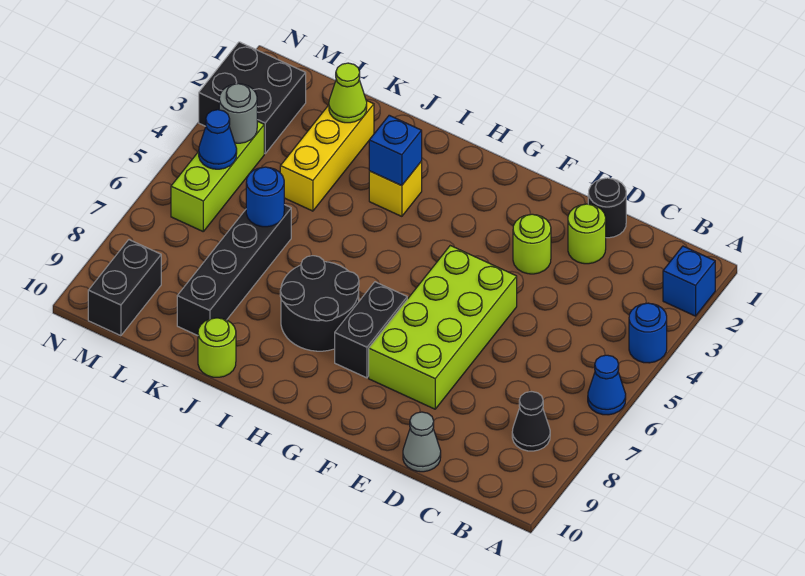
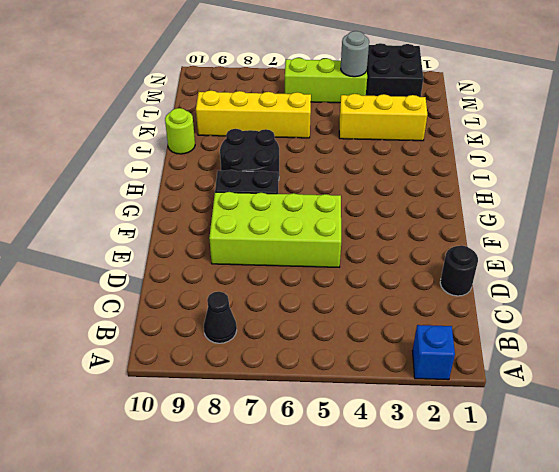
yellow brick K6:K9 level 1 -> black brick K6:K9 level 1
none -> blue round brick A4 level 1
none -> blue cone A6 level 1
none -> lime round brick D2 level 1

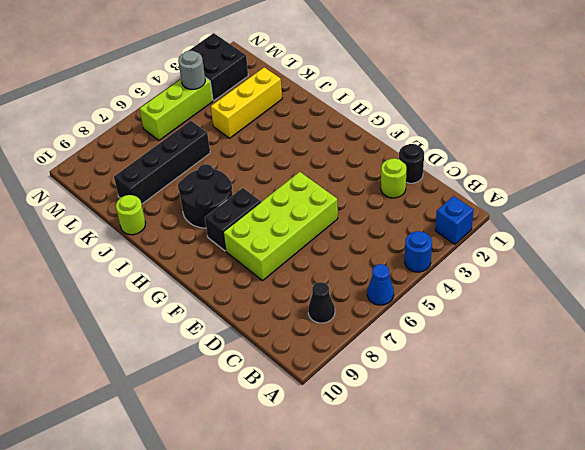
none -> grey cone D10 level 1
none -> lime round brick E3 level 1
none -> yellow brick I3 level 1

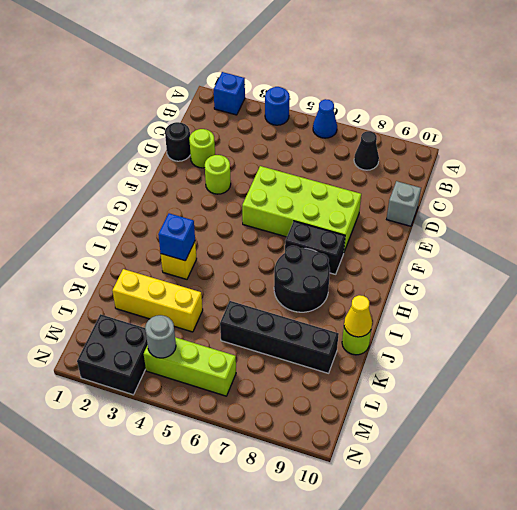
grey brick D10 level 1 -> grey cone D10 level 1
yellow cone J10 level 2 -> none
none -> black brick M9:M10 level 1
none -> lime cone K2 level 2
none -> blue round brick K6 level 2

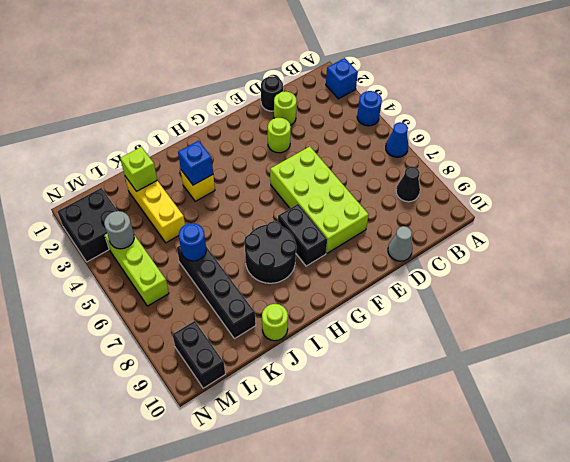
lime brick K2 level 2 -> lime cone K2 level 2
none -> blue cone M5 level 2

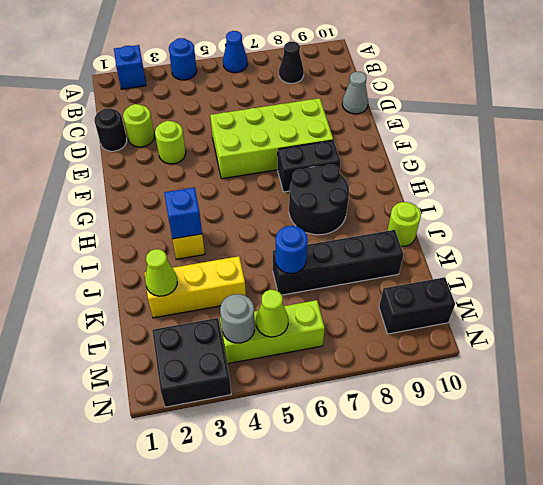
lime cone M5 level 2 -> blue cone M5 level 2

